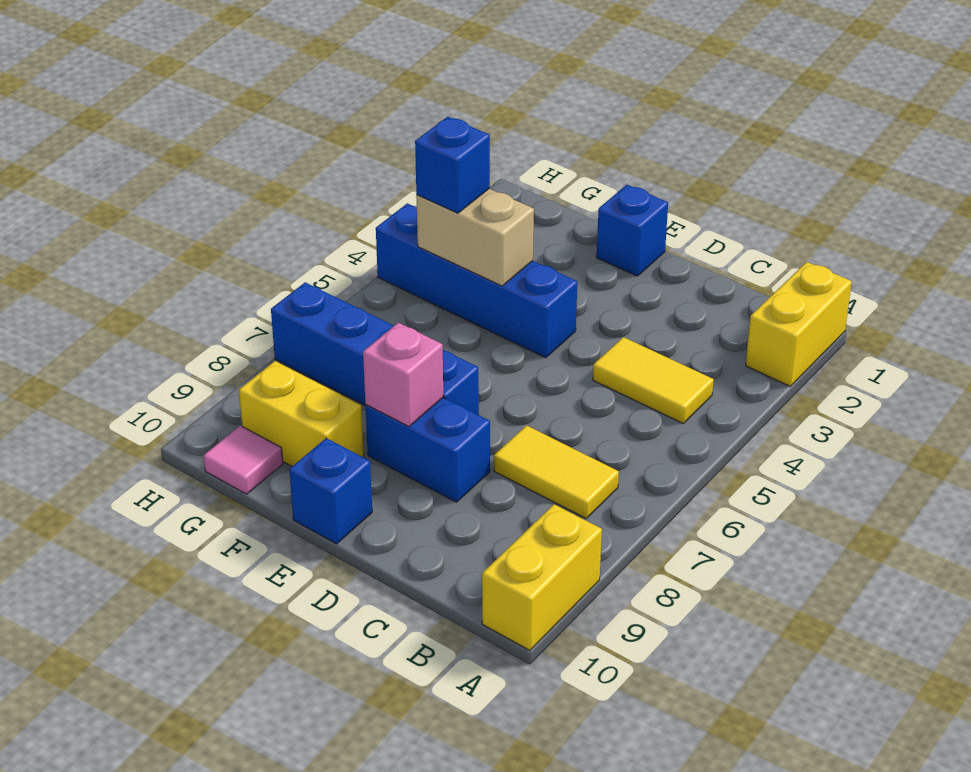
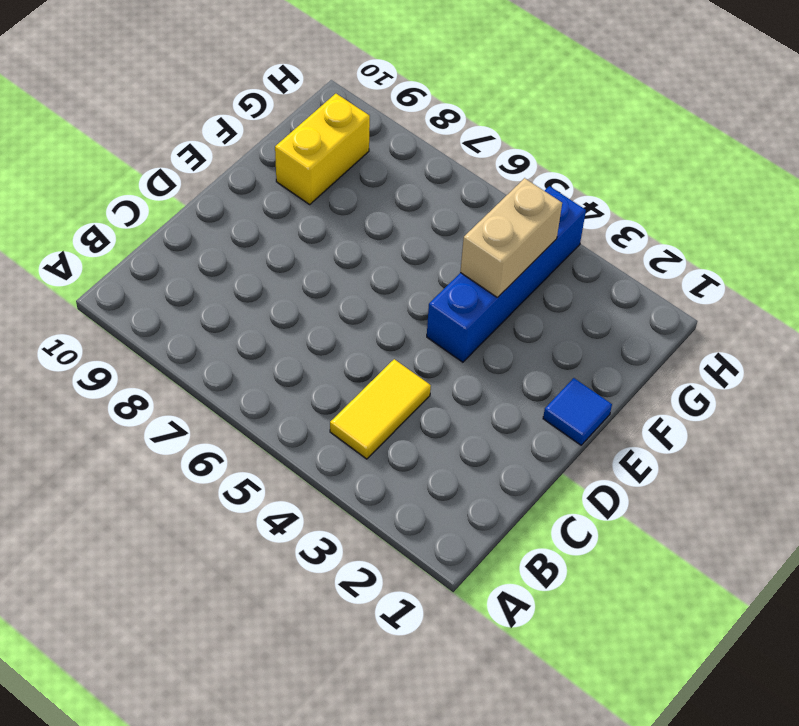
blue tile E1 level 1 -> blue brick E1 level 1
none -> yellow brick A1:A2 level 1
none -> yellow brick A9:A10 level 1
none -> yellow tile B7:C7 level 1

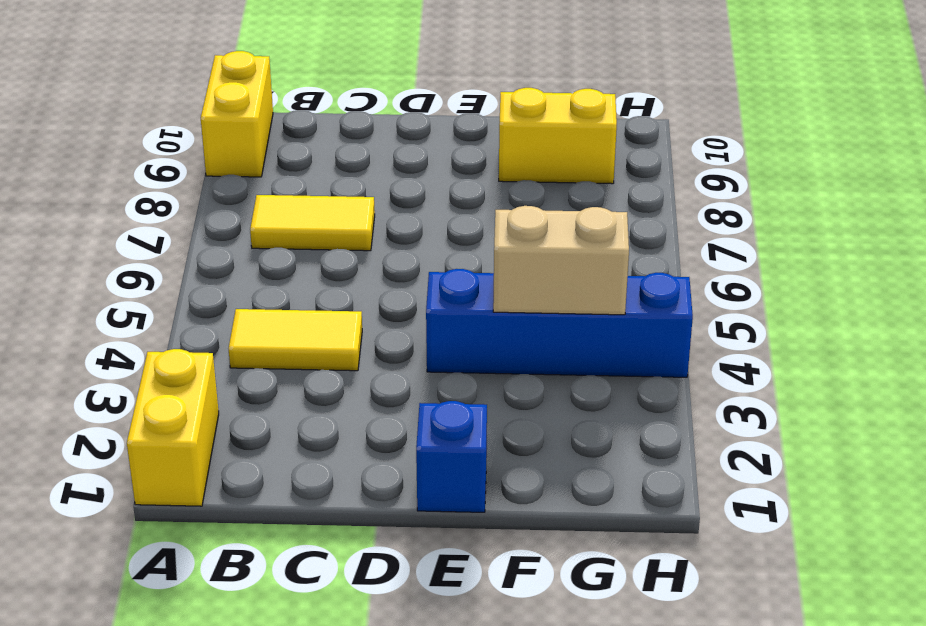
none -> blue brick D8:E8 level 1
none -> blue brick E7:H7 level 1
none -> blue brick E10 level 1

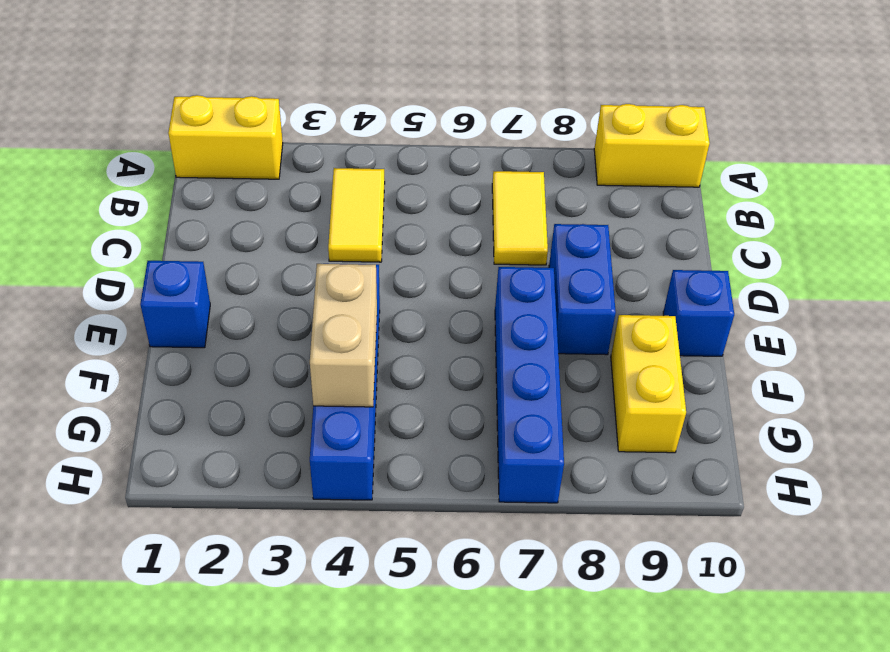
none -> pink tile G10 level 1
none -> pink brick E8 level 2
none -> blue brick G4 level 3

